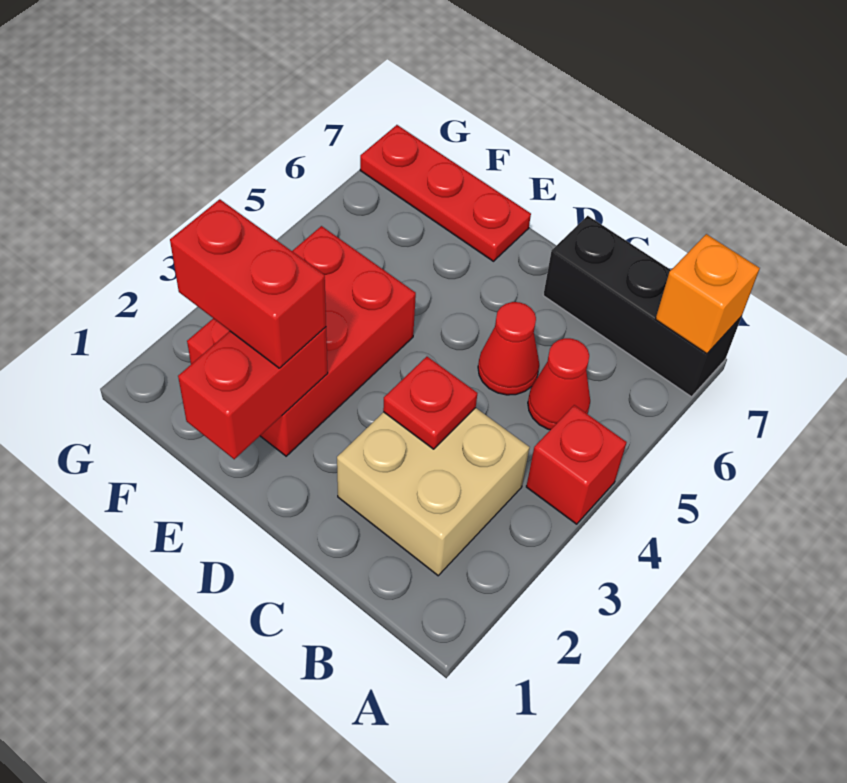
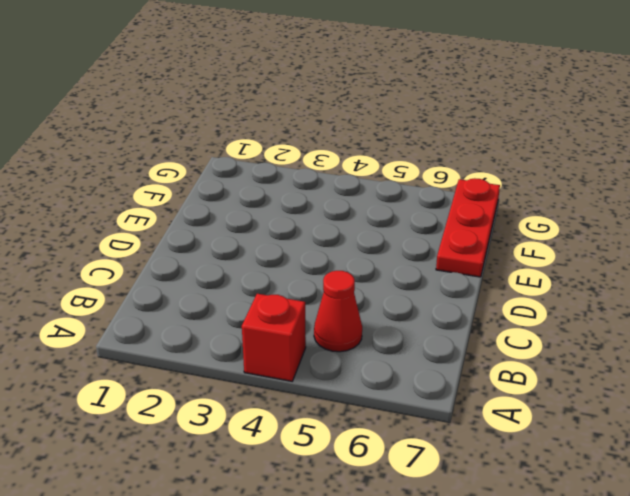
none -> black brick A7:C7 level 1
none -> tan brick B2:C3 level 1

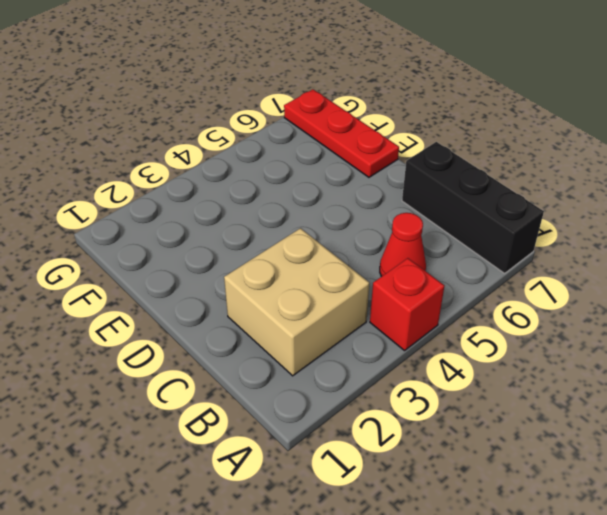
none -> red cone C5 level 1
none -> red brick E2:F4 level 1

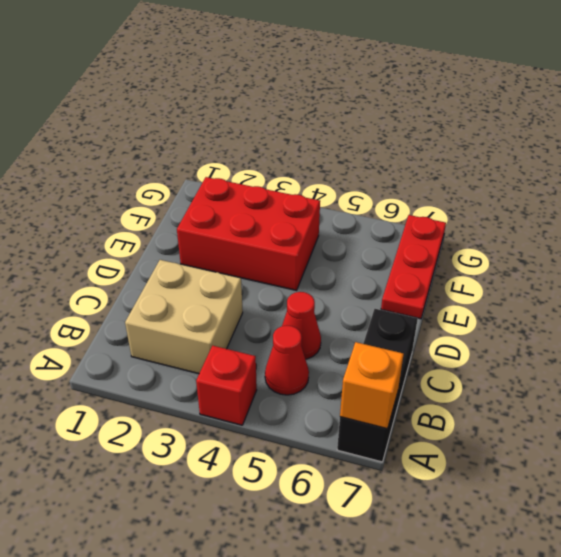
none -> red plate C3 level 2
none -> red brick E1:E2 level 2

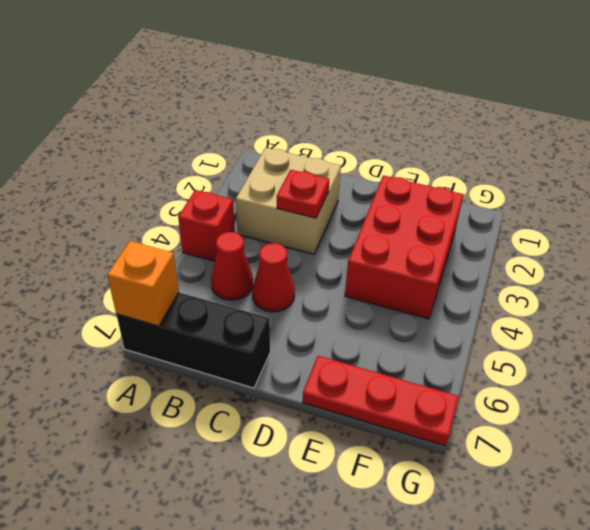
none -> red brick E1:E2 level 2
none -> red brick E2:F2 level 3

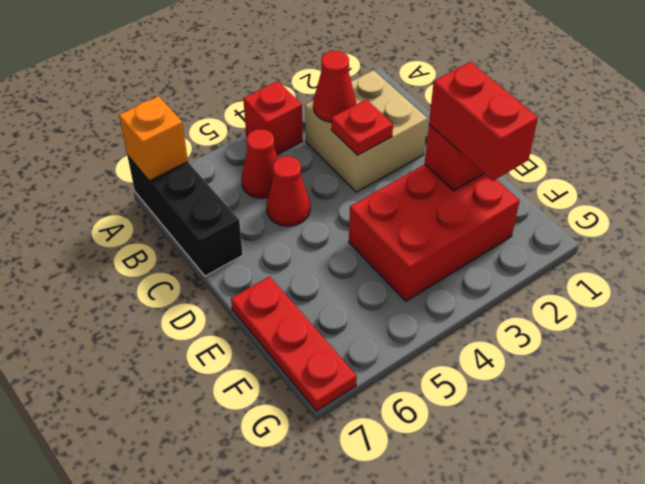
red cone B3 level 2 -> none

